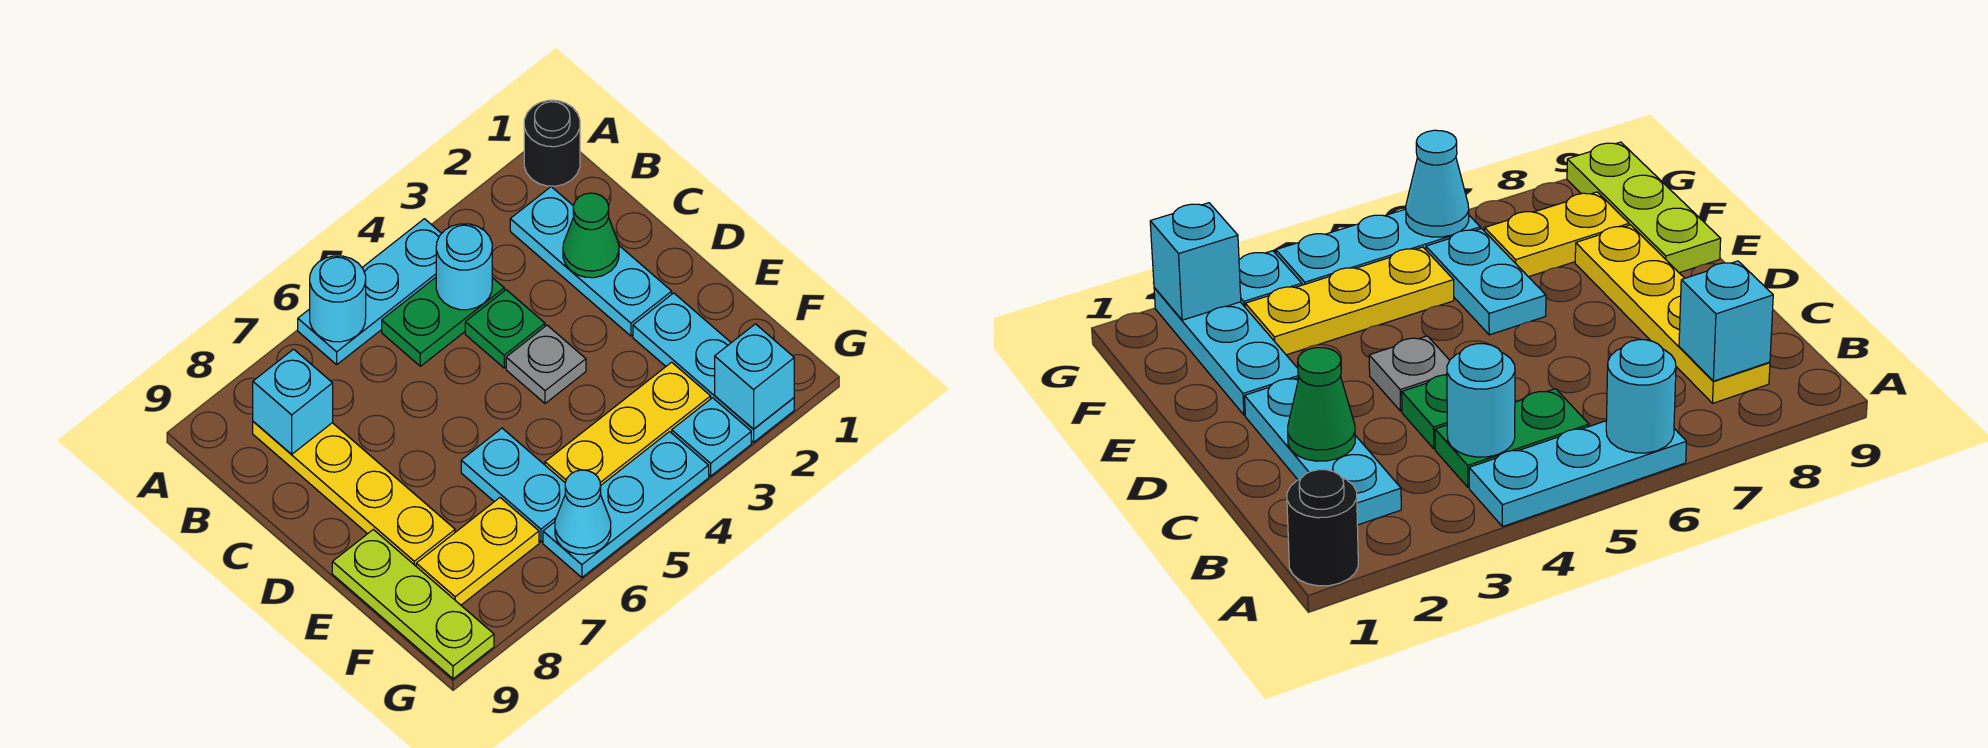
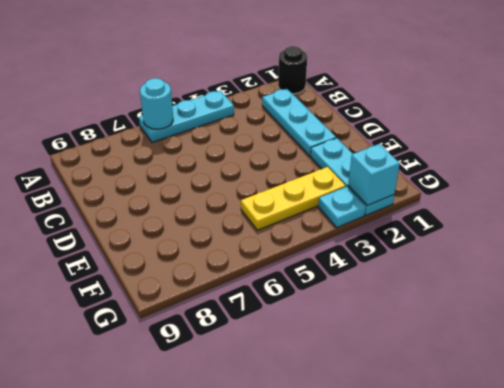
none -> green plate B4:B5 level 1
none -> yellow plate B8:E8 level 1
none -> green plate C4 level 1

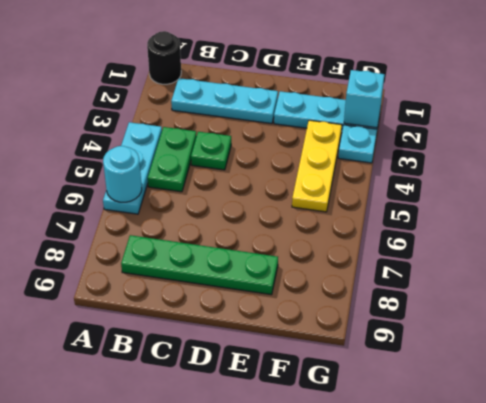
green plate B8:E8 level 1 -> yellow plate B8:E8 level 1
none -> grey plate D4 level 1
none -> cyan plate E6:F6 level 1
none -> lime plate E9:G9 level 1

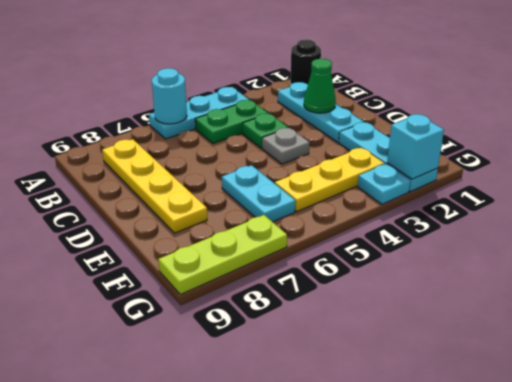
lime plate G7:G9 level 1 -> lime plate E9:G9 level 1
none -> yellow plate F7:F8 level 1
none -> cyan plate G4:G6 level 1
none -> cyan round brick B4 level 2

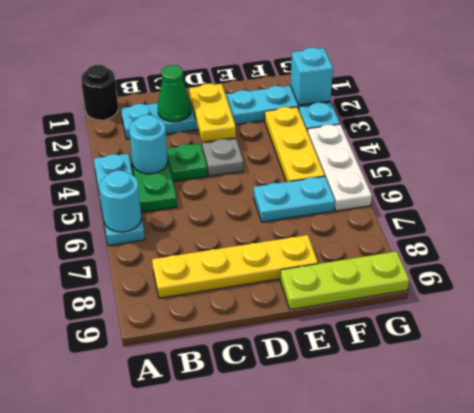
yellow plate D2:D3 level 2 -> yellow plate F7:F8 level 1
white plate G4:G6 level 1 -> cyan plate G4:G6 level 1
none -> cyan brick B8 level 2
none -> cyan cone G6 level 2

